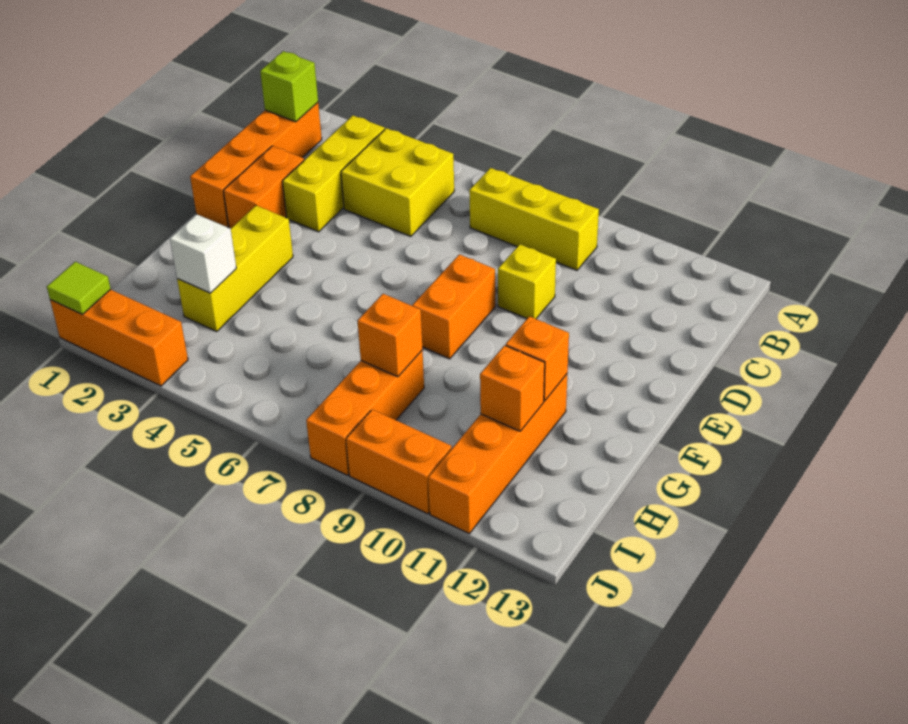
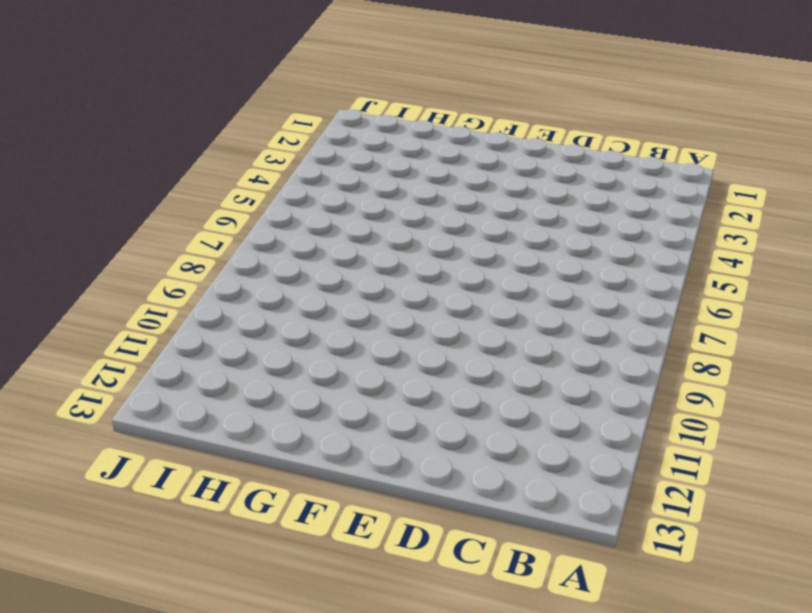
none -> orange brick B1:E1 level 1
none -> yellow brick B3:D3 level 1
none -> yellow brick B4:C5 level 1

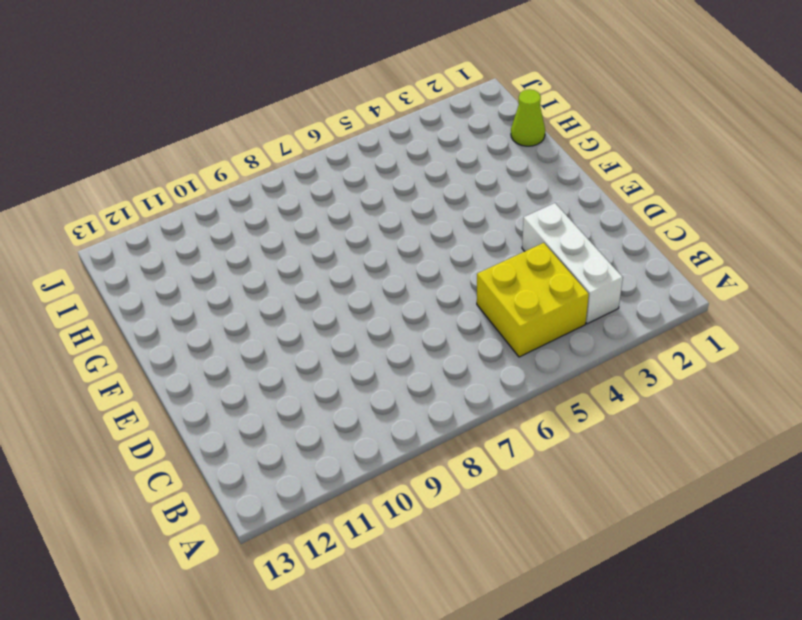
white brick B3:D3 level 1 -> yellow brick B3:D3 level 1
lime cone H1 level 1 -> none
none -> orange brick B1:E1 level 1
none -> yellow brick B7:B9 level 1
none -> orange brick D2:E2 level 1

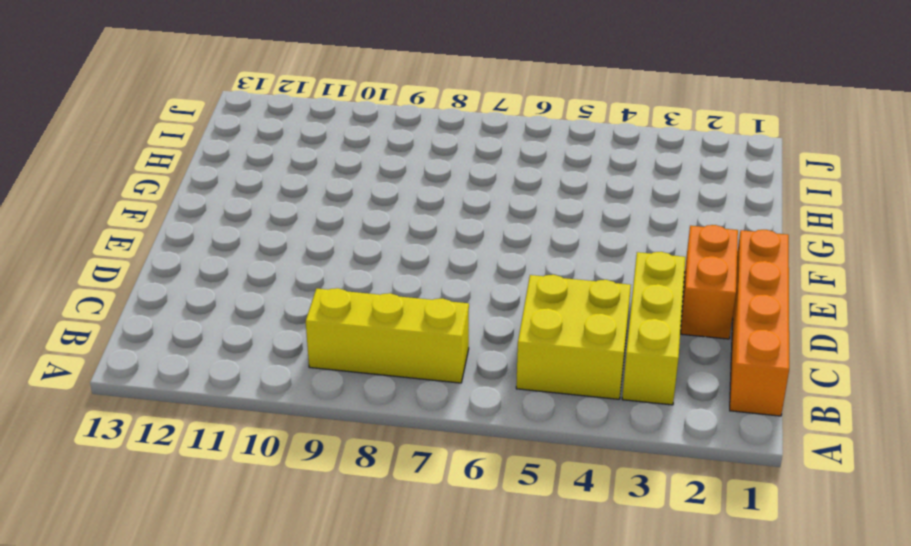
none -> yellow brick D9 level 1
none -> orange brick E8:F8 level 1
none -> yellow brick F3:H3 level 1

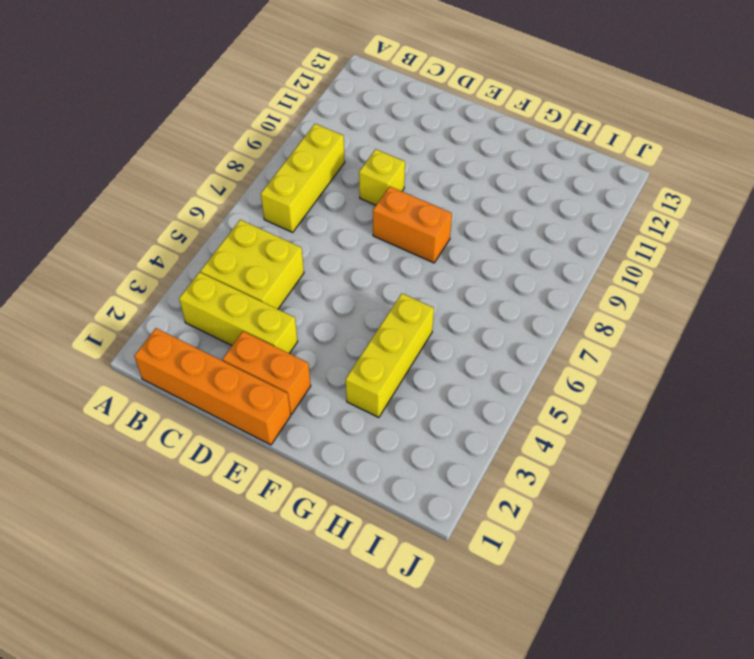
yellow brick G3:G5 level 1 -> yellow brick F3:H3 level 1
none -> orange brick G11:J11 level 1
none -> orange brick H8:J8 level 1
none -> orange brick J1:J3 level 1

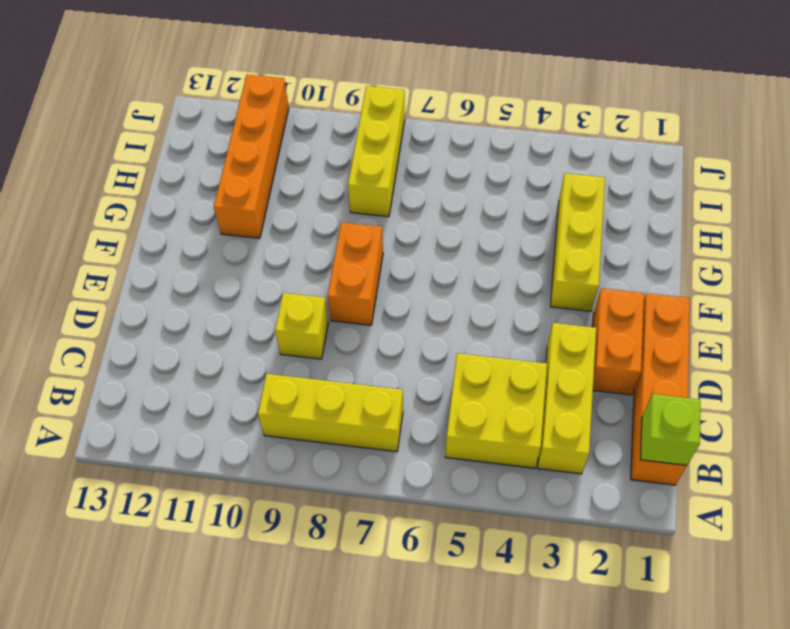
yellow brick H8:J8 level 1 -> orange brick H8:J8 level 1
none -> orange brick J1:J3 level 1
none -> orange brick J9:J10 level 1
none -> orange brick G11 level 2

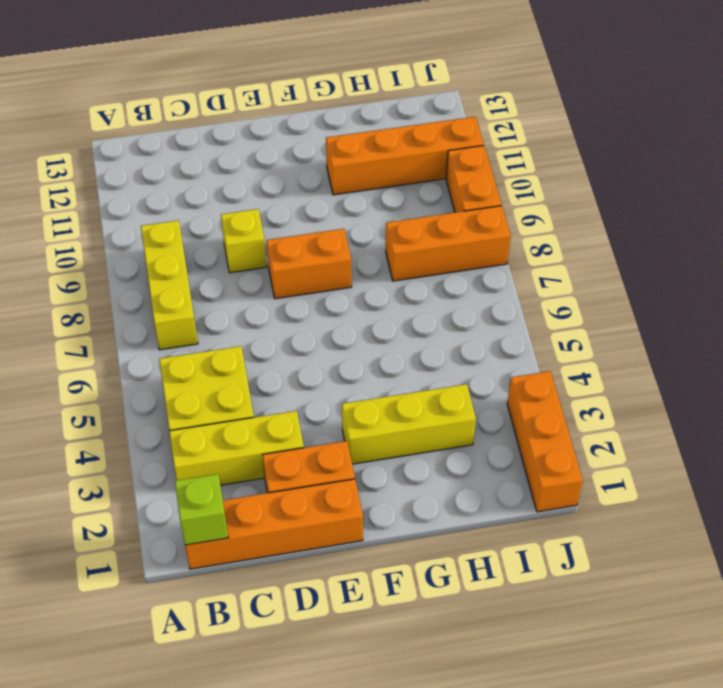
none -> orange brick G11 level 2
none -> white brick H3 level 2
none -> orange brick H8 level 2

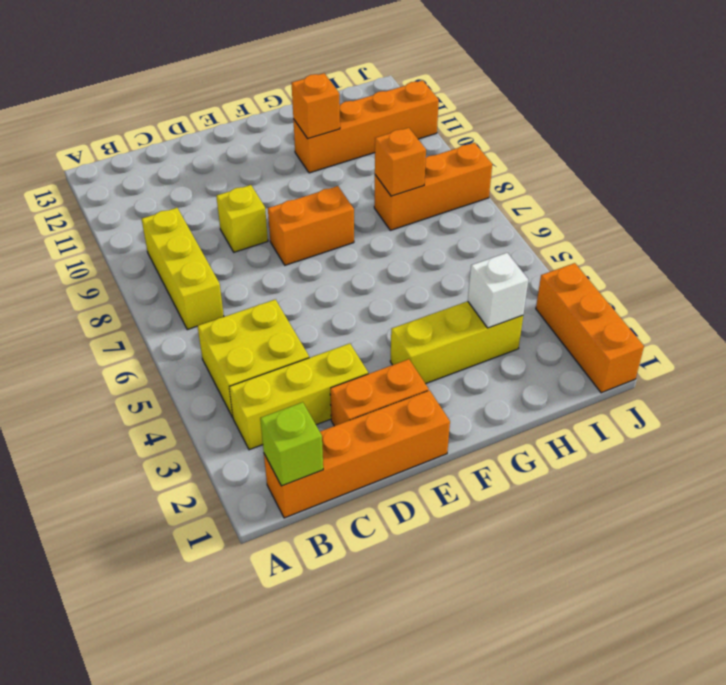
none -> orange brick J9:J10 level 1
none -> orange brick H11 level 2
none -> lime tile J1 level 2

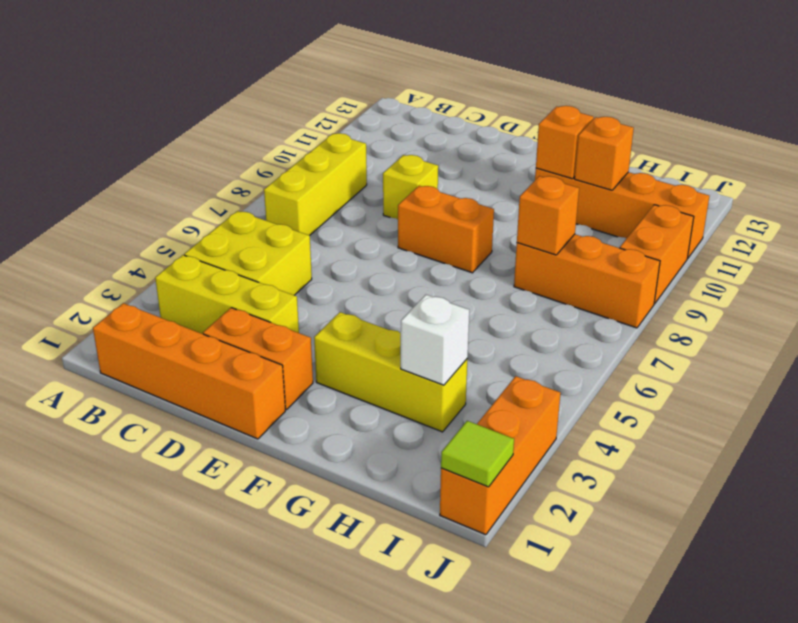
none -> lime brick B1 level 2

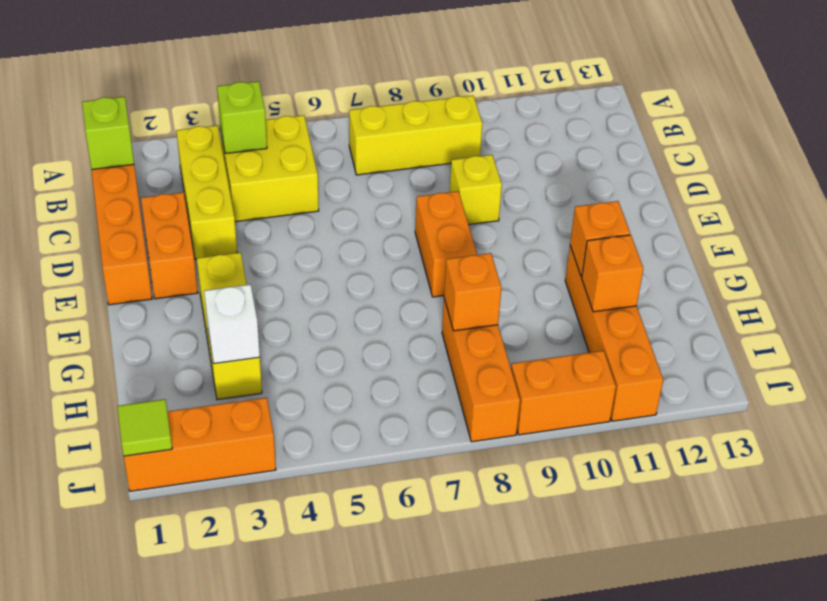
lime brick B4 level 2 -> none

